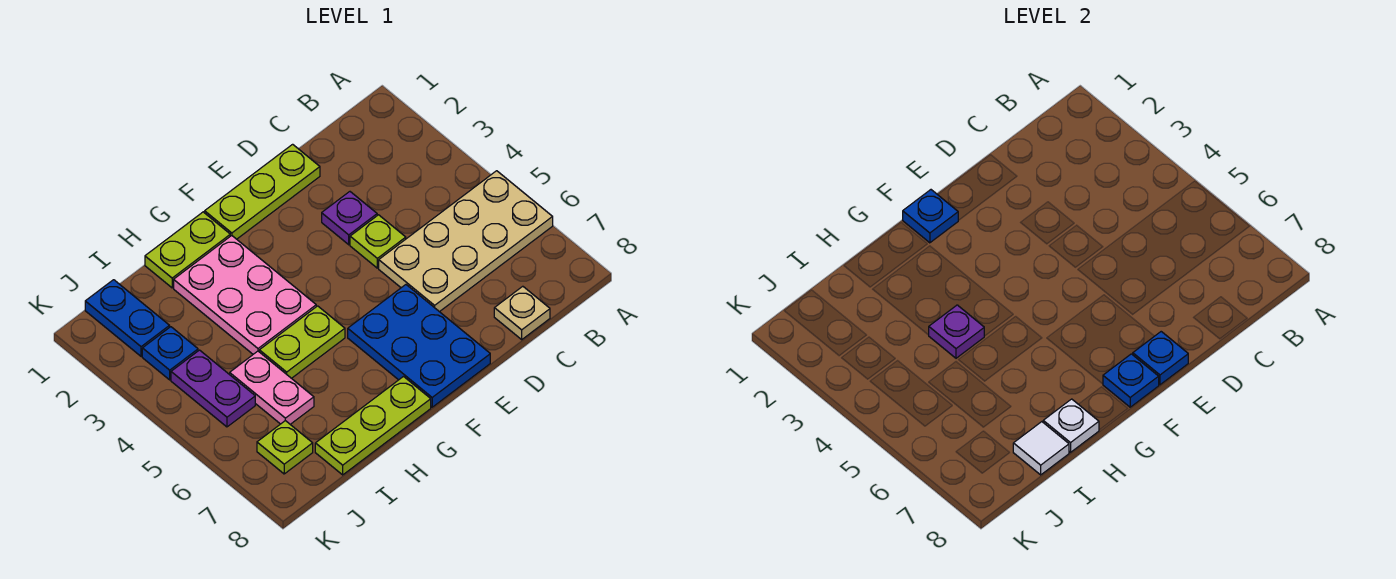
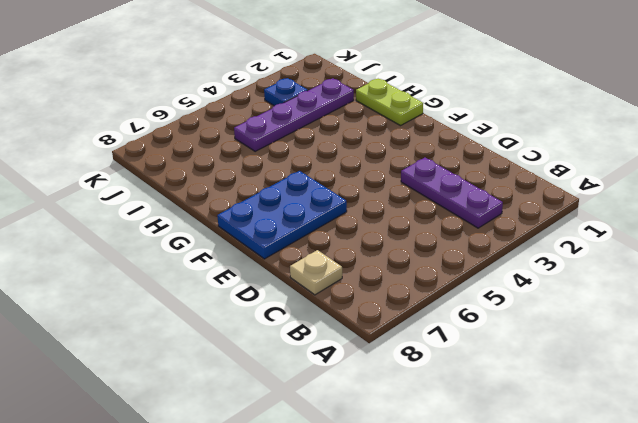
purple plate B3:D3 level 1 -> purple plate D3 level 1
purple plate I2:I5 level 1 -> pink plate I5:I6 level 1
none -> tan plate A5:D6 level 1
none -> lime plate D1:F1 level 1
none -> lime plate D4 level 1

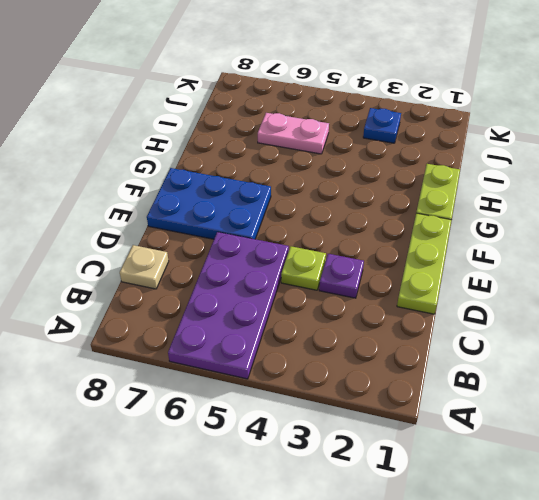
purple plate A5:D6 level 1 -> tan plate A5:D6 level 1
none -> pink plate G2:H4 level 1
none -> lime plate G5:H5 level 1
none -> lime plate G8:I8 level 1

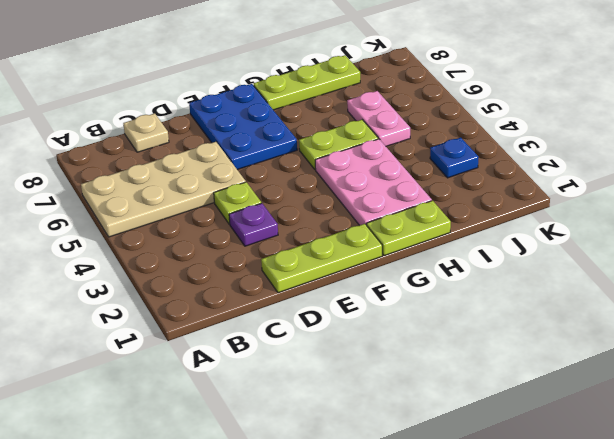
none -> blue plate J1:J2 level 1
none -> purple plate J4:J5 level 1
none -> lime plate J7 level 1

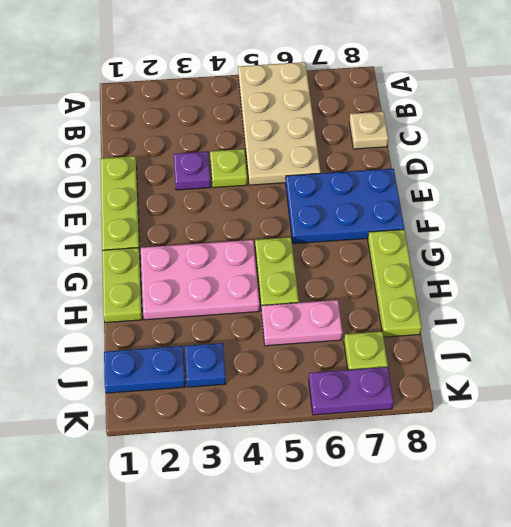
purple plate K6:K7 level 1 -> purple plate J4:J5 level 1
none -> blue plate E8 level 2
none -> blue plate F1 level 2
none -> blue plate F8 level 2

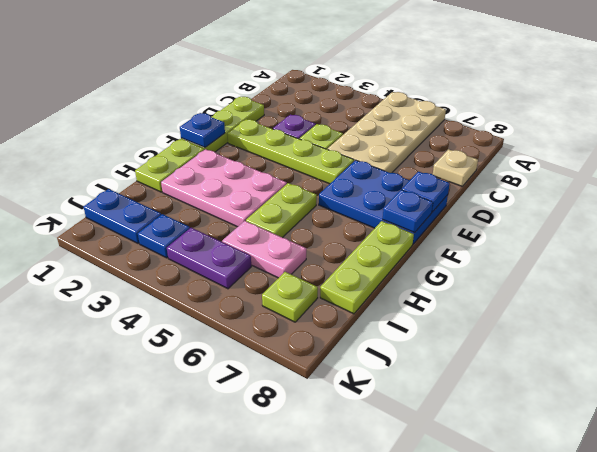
lime plate E2:E5 level 1 -> none
none -> purple plate H4 level 2
none -> white plate H8 level 2
none -> white tile I8 level 2

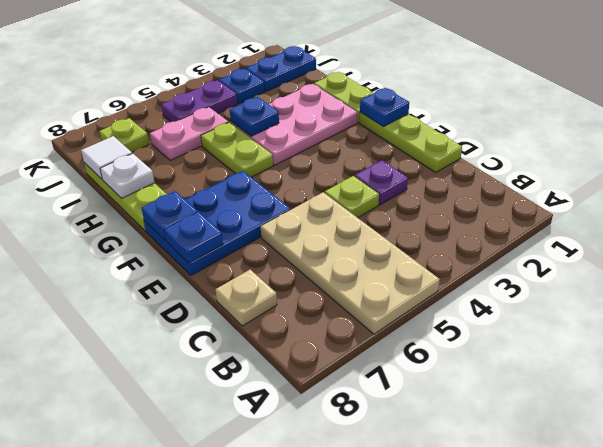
blue plate H4 level 2 -> purple plate H4 level 2

